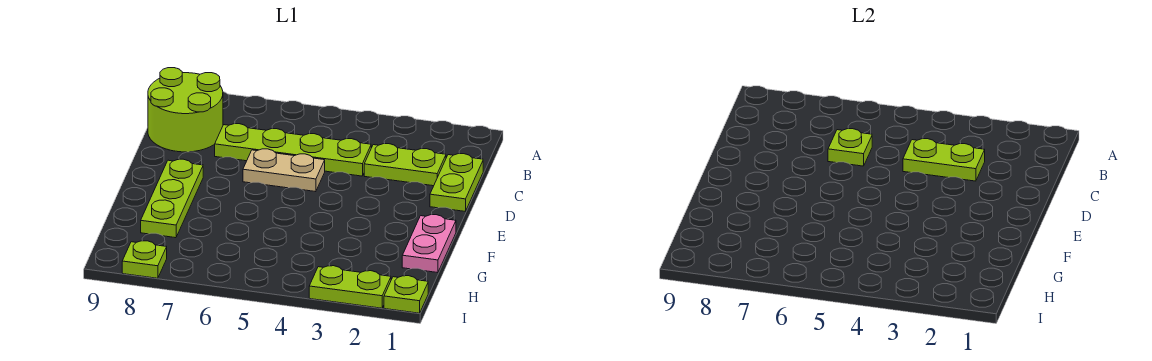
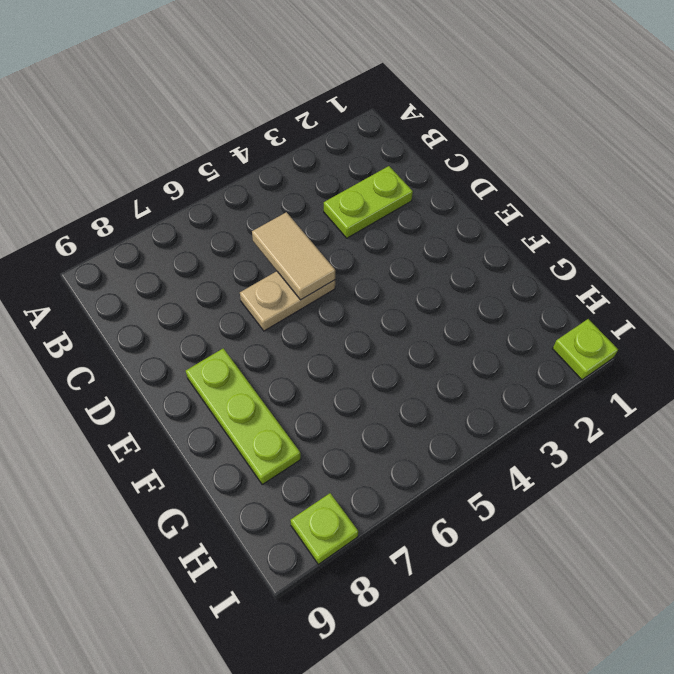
tan tile C5:D5 level 2 -> none
none -> lime round brick B8:C9 level 1
none -> lime plate C1:D1 level 1
none -> lime plate C4:C7 level 1

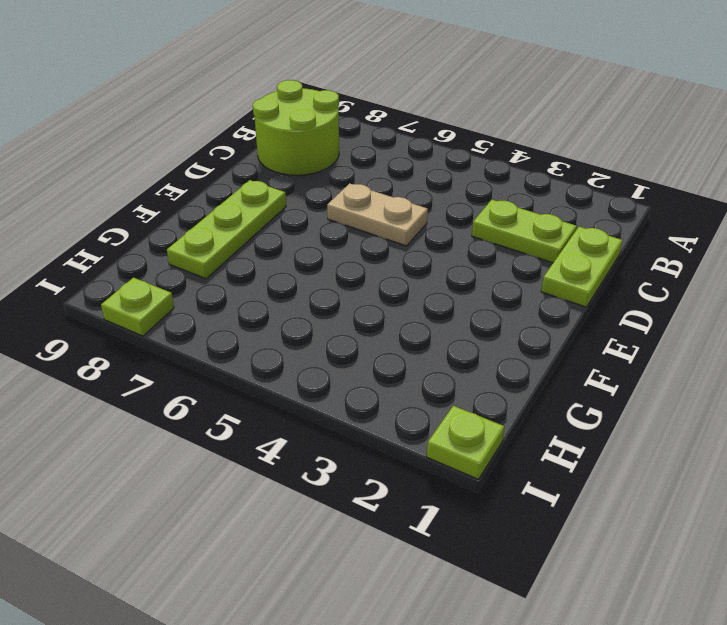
none -> lime plate C4:C7 level 1
none -> pink plate F1:G1 level 1
none -> lime plate I2:I3 level 1

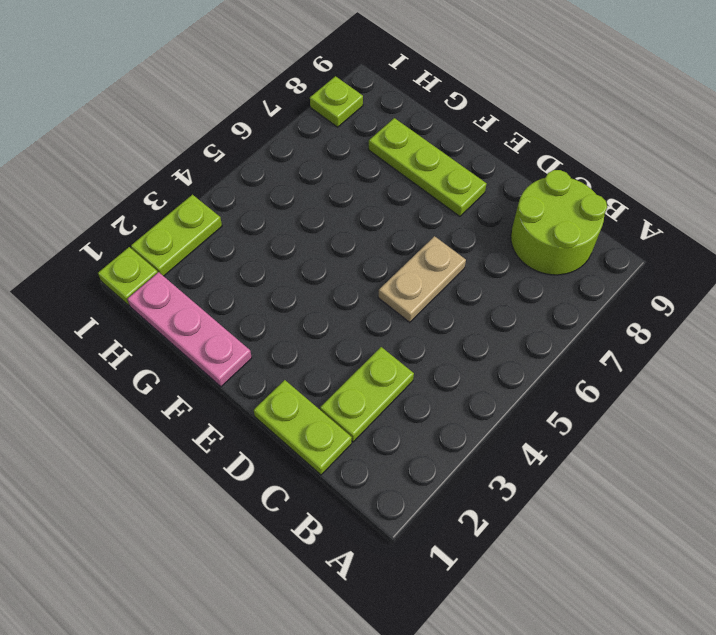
pink plate F1:H1 level 1 -> pink plate F1:G1 level 1
none -> lime plate C4:C7 level 1
none -> lime plate C3:C4 level 2
none -> lime plate C6 level 2

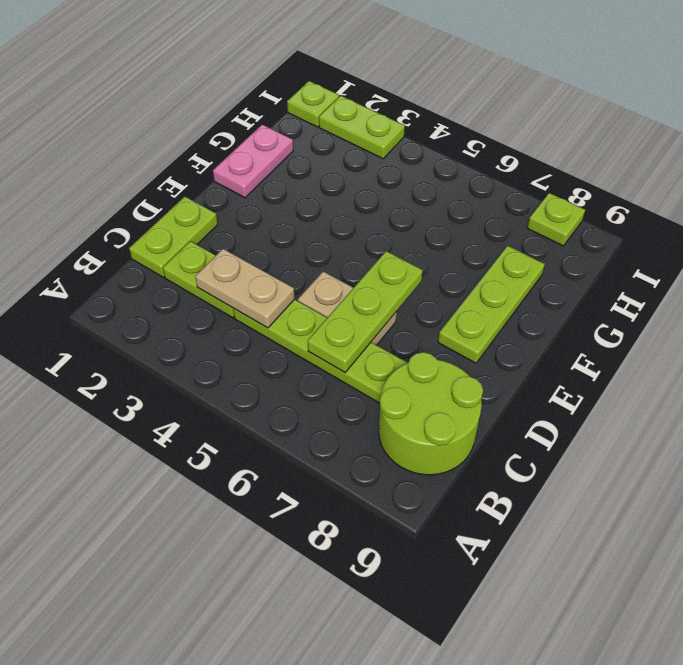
tan plate C3:C4 level 2 -> lime plate C3:C4 level 2
lime plate C6:E6 level 2 -> lime plate C6 level 2

